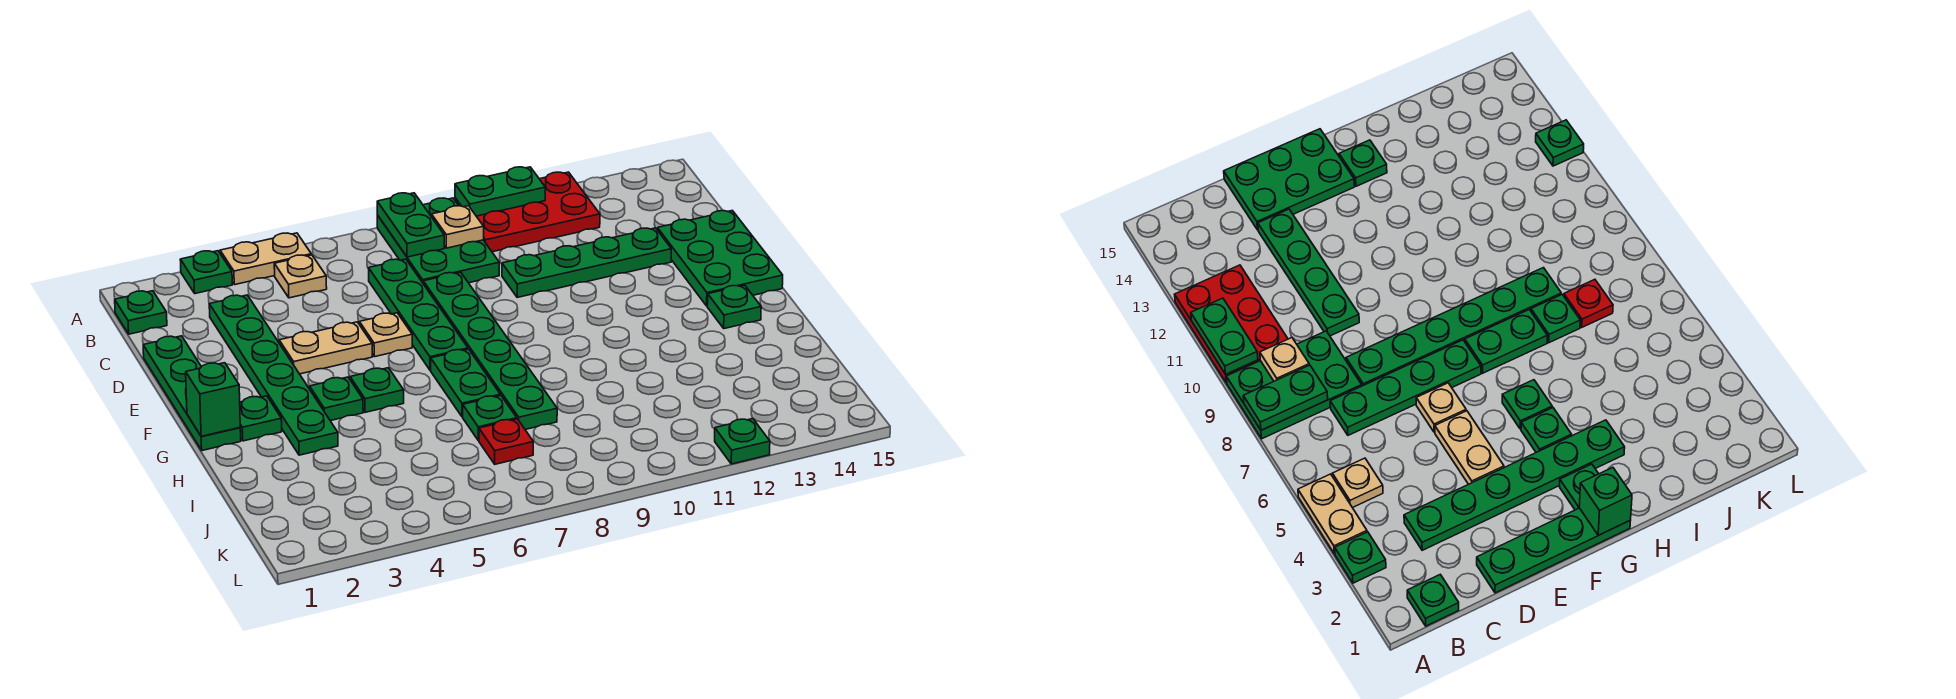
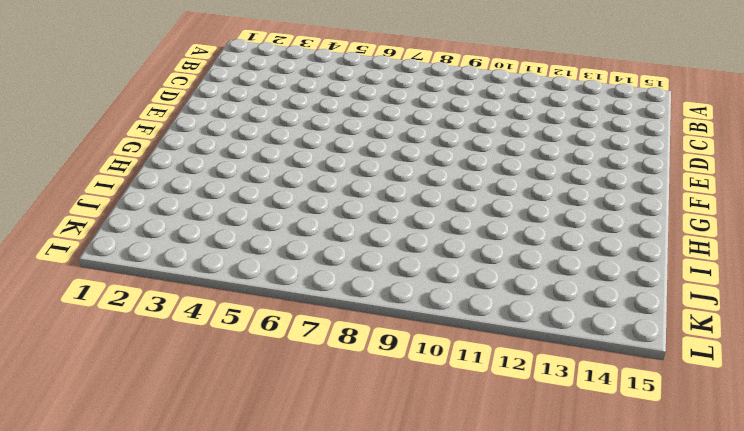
none -> green plate A3 level 1
none -> tan plate A4:A5 level 1
none -> green plate A8:C9 level 1

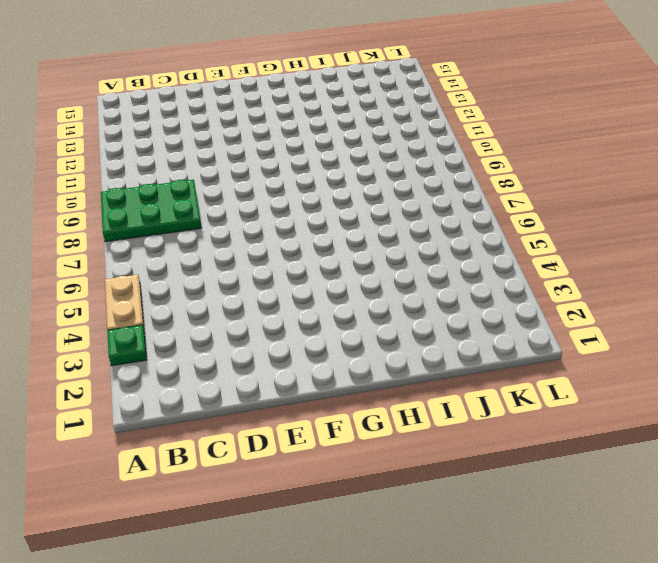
none -> red plate A10:B12 level 1
none -> green plate B1 level 1
none -> tan plate B5 level 1

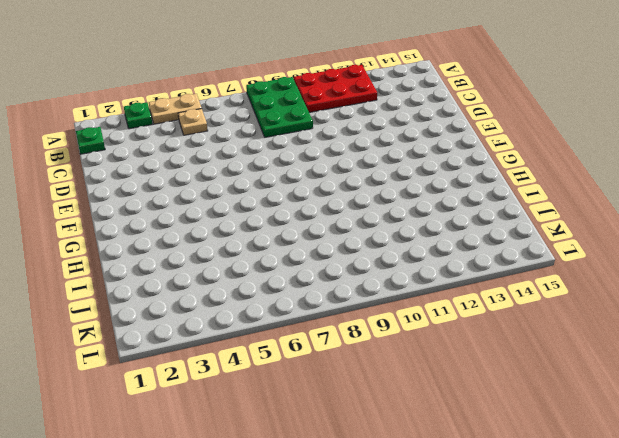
none -> green plate C3:H3 level 1
none -> green plate C7:F7 level 1
none -> green plate D1:G1 level 1

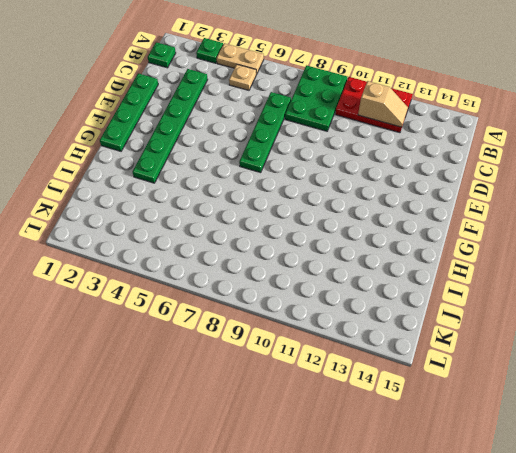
tan slope B11:B12 level 2 top 11 -> none
none -> green plate D8:I8 level 1
none -> green plate D10:D13 level 1
none -> green plate D14:F15 level 1

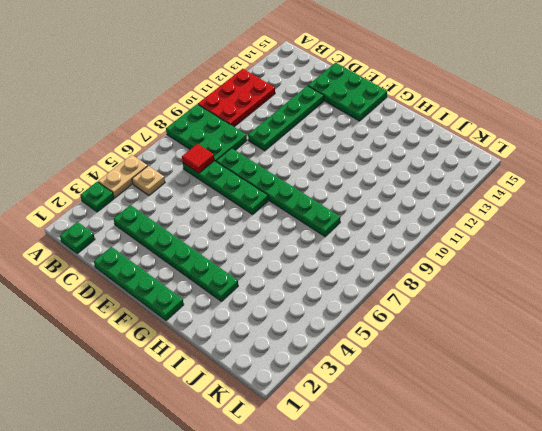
red tile C7 level 2 -> none
none -> tan plate E4:E5 level 1
none -> tan plate E6 level 1
none -> green plate G2 level 1

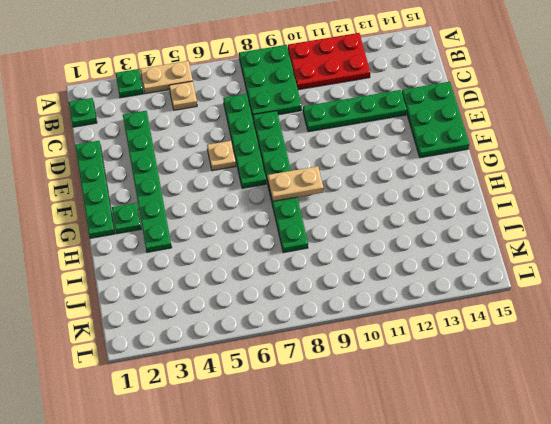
tan plate G8:G9 level 2 -> tan plate E4:E5 level 1
none -> green plate G4 level 1
none -> green plate G5 level 1
none -> green plate G7:H7 level 1

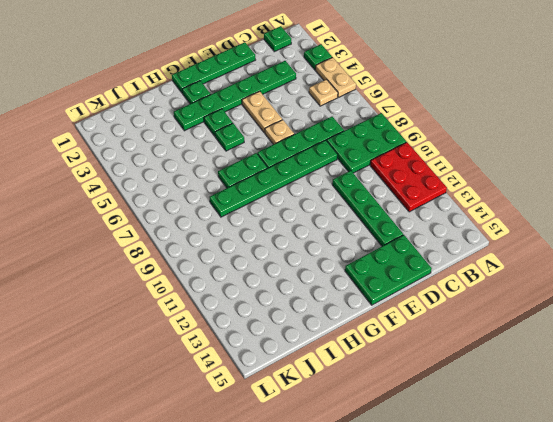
none -> green plate G14 level 1
none -> green plate I7 level 1
none -> red plate J7 level 1

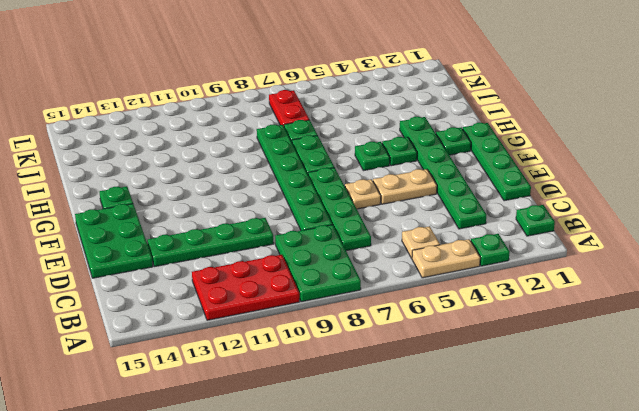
red plate J7:K7 level 1 -> red plate J7 level 1
none -> green plate L12 level 1
none -> green plate A8:B8 level 2
none -> green plate A10:A11 level 2

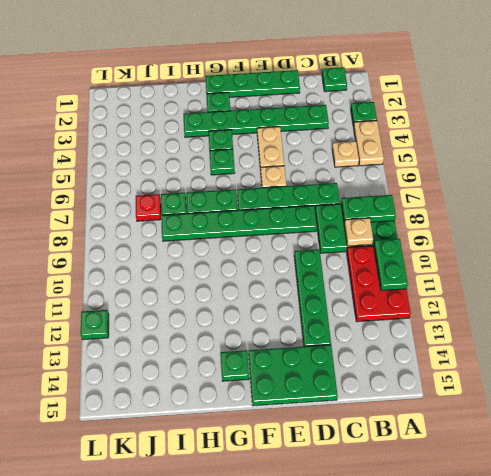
none -> green brick G1 level 2

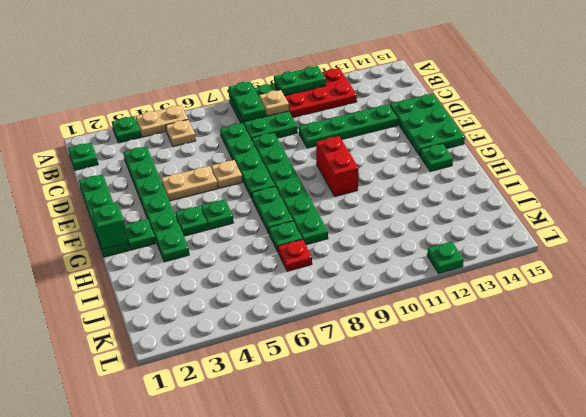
red brick F10:G10 level 1 -> none

